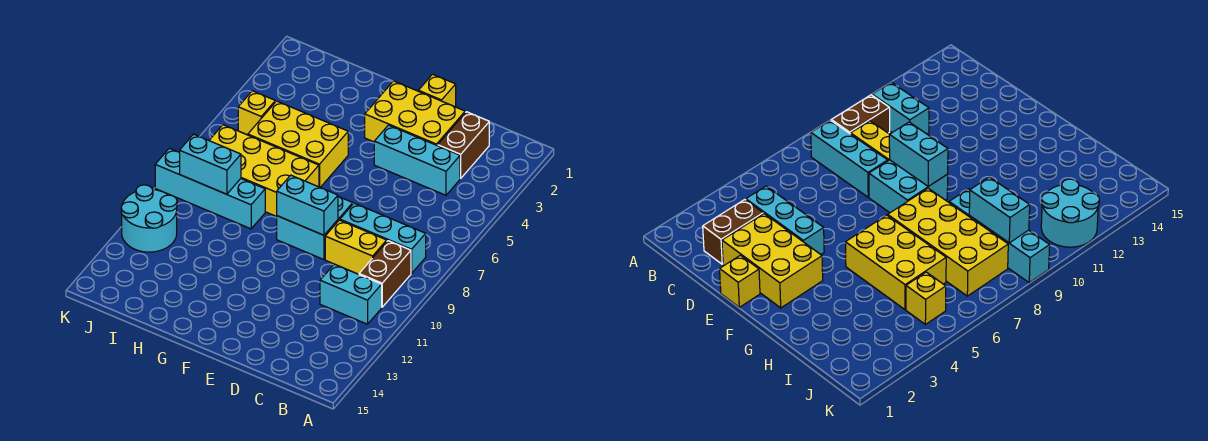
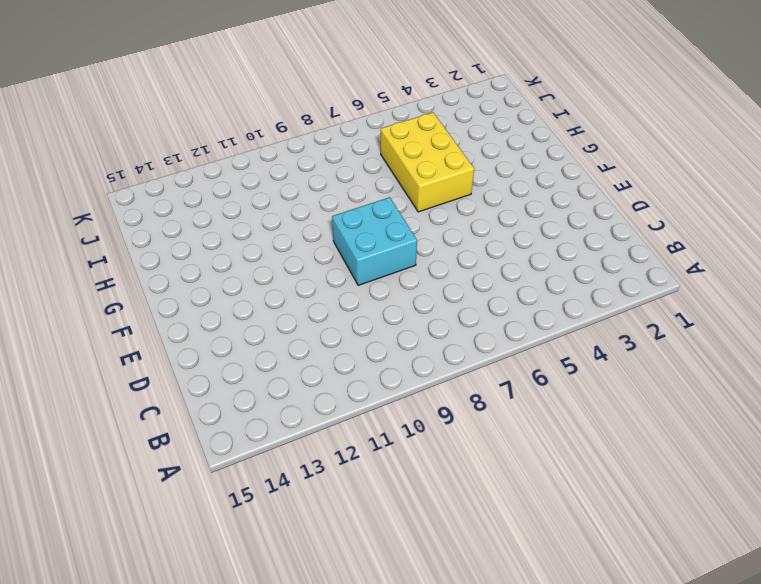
none -> cyan brick B8:D8 level 1
none -> brown brick B9:B10 level 1
none -> cyan brick B11:C11 level 1

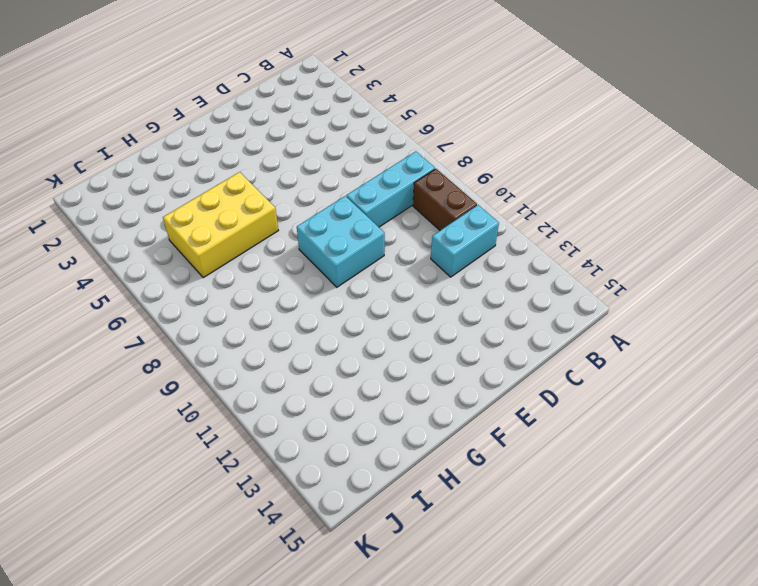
none -> brown brick C2:C3 level 1
none -> cyan brick C4:E4 level 1
none -> yellow brick C9:D9 level 1

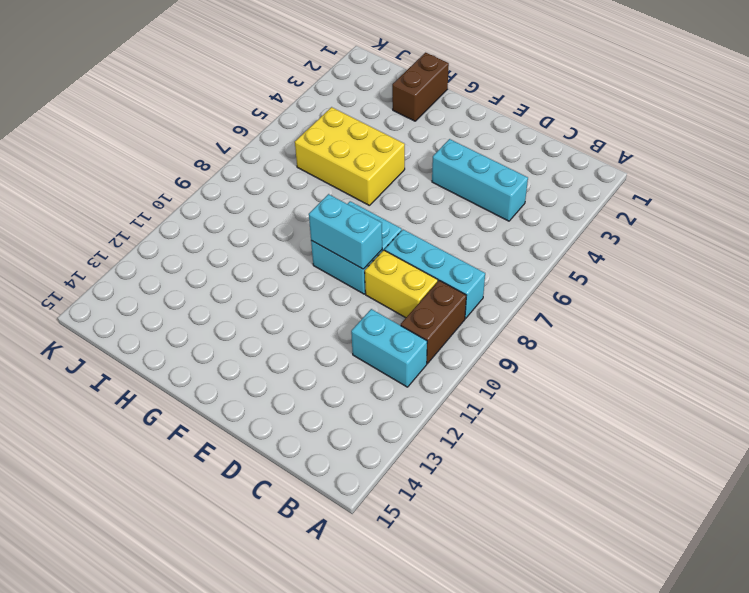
brown brick H1:H2 level 1 -> brown brick C2:C3 level 1
none -> yellow brick D2:F3 level 1
none -> yellow brick E1 level 1
none -> yellow brick G7:J8 level 1

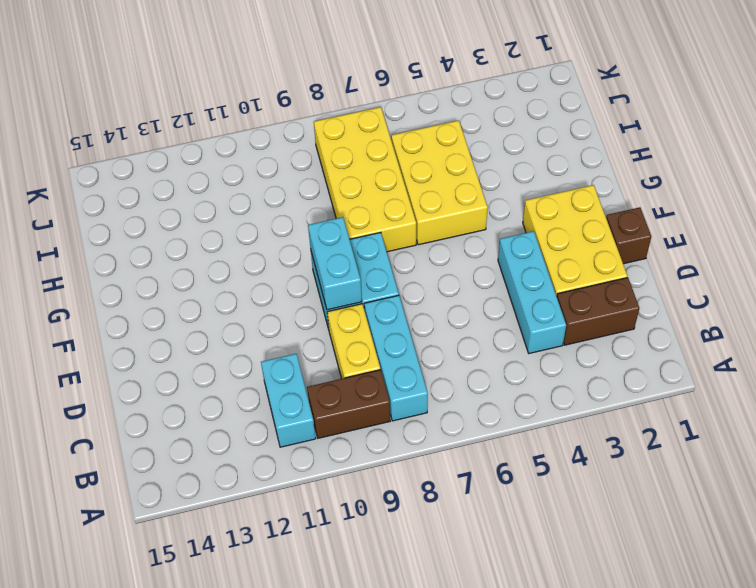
brown brick E1 level 1 -> yellow brick E1 level 1
none -> cyan brick H9:K9 level 1
none -> yellow brick J5 level 1
none -> cyan round brick J11:K12 level 1

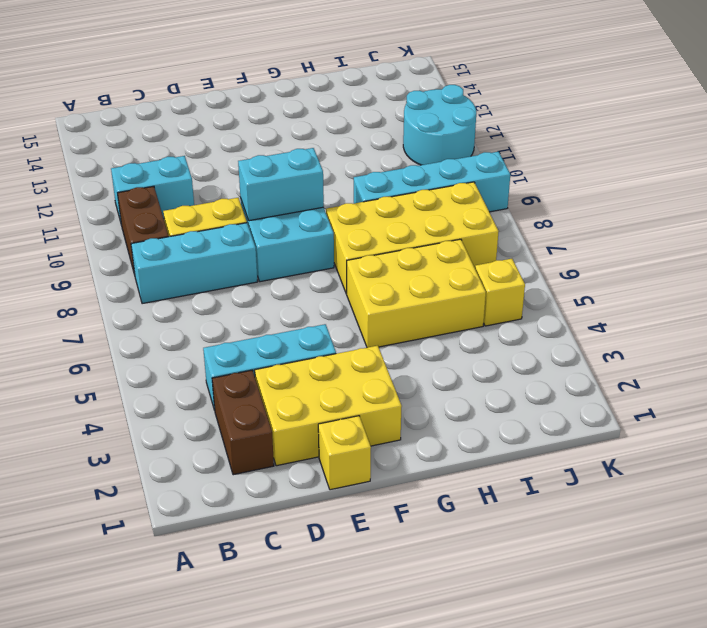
none -> cyan brick I9:J9 level 2

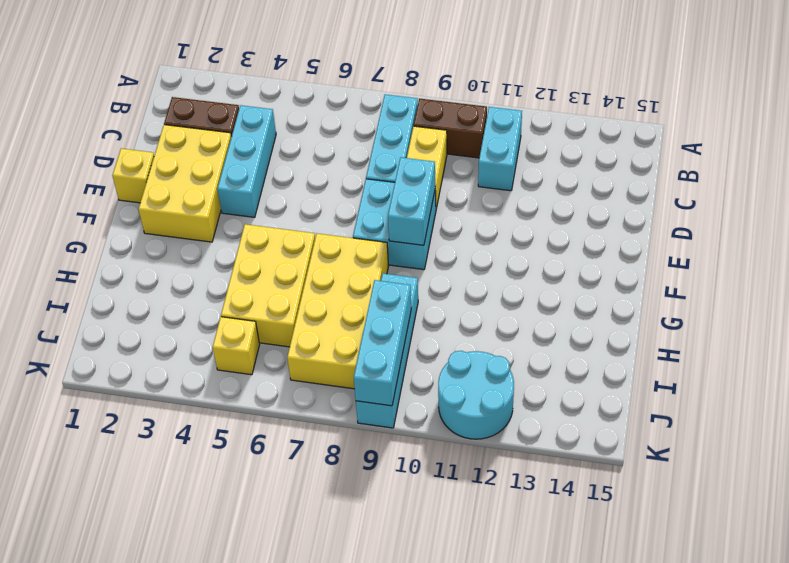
cyan brick I9:K9 level 2 -> cyan brick I9:J9 level 2

